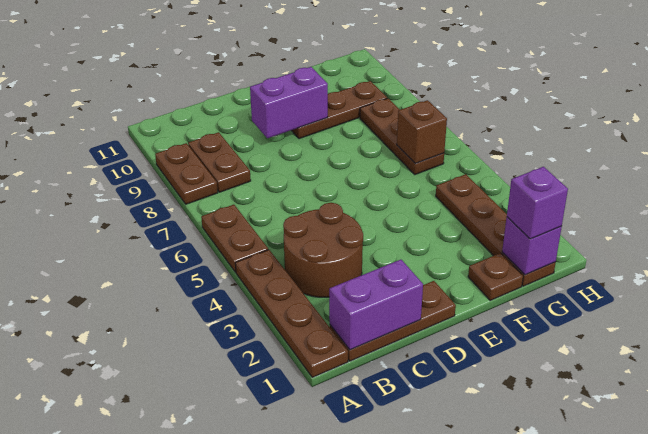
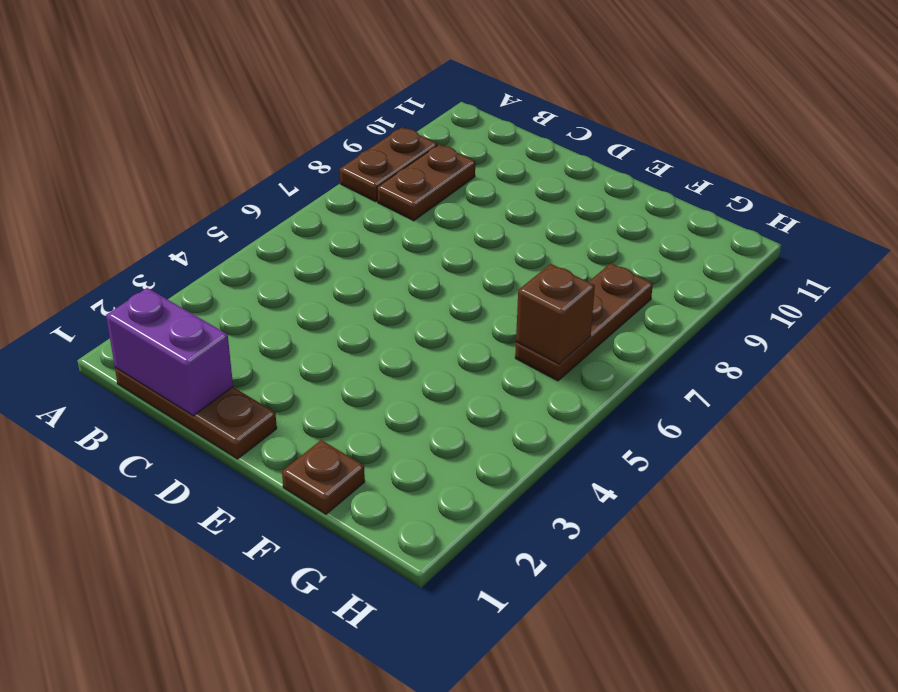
none -> brown plate A1:A4 level 1
none -> brown plate A5:A6 level 1
none -> brown round brick B3:C4 level 1

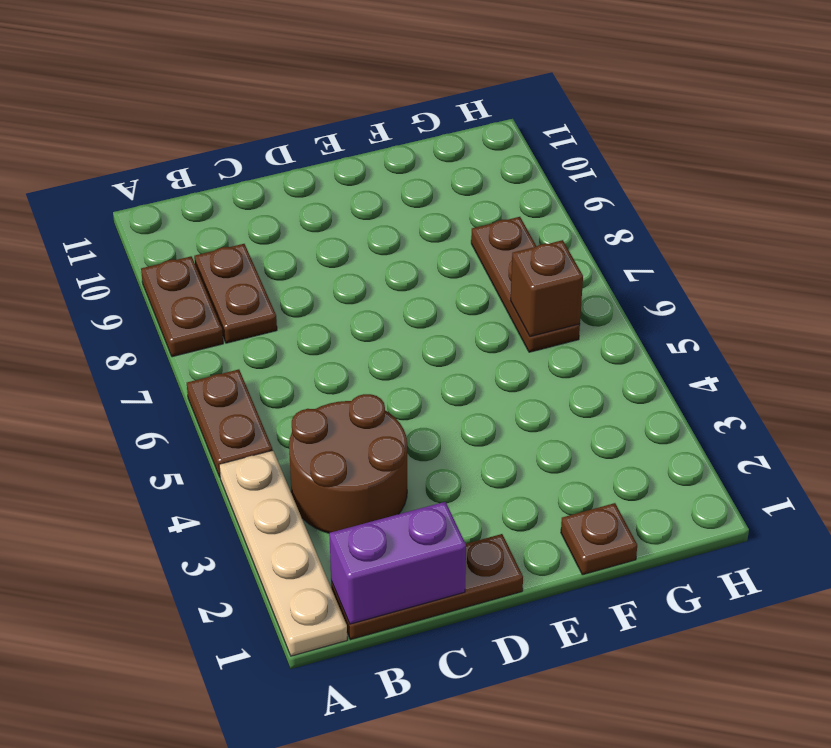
tan plate A1:A4 level 1 -> brown plate A1:A4 level 1
none -> brown plate E9:G9 level 1
none -> brown plate G1:G4 level 1
none -> purple brick D9:E9 level 2

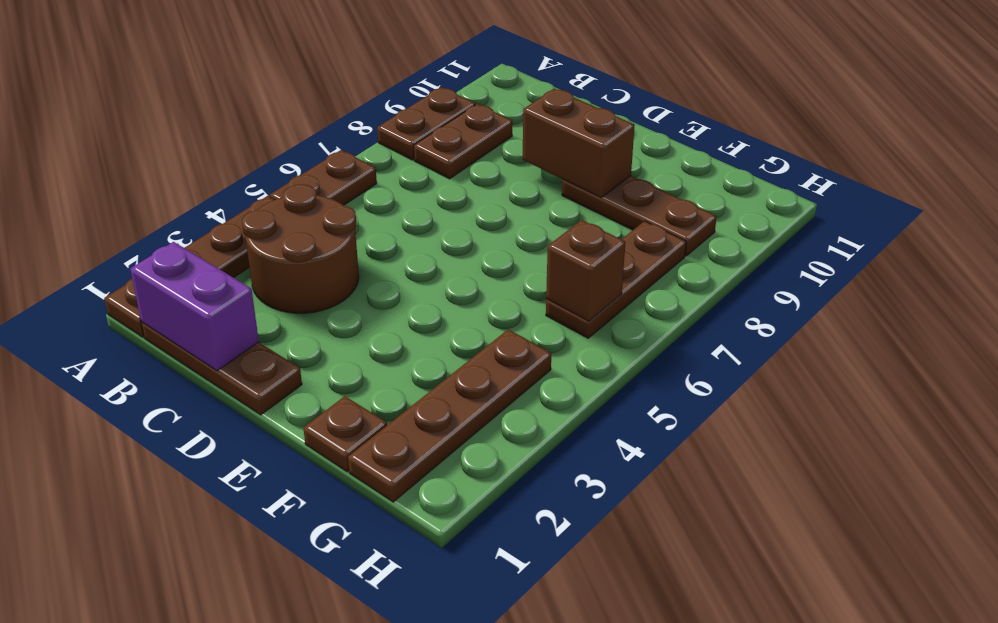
brown brick D9:E9 level 2 -> purple brick D9:E9 level 2
none -> purple brick G1 level 2
none -> purple brick G1 level 3

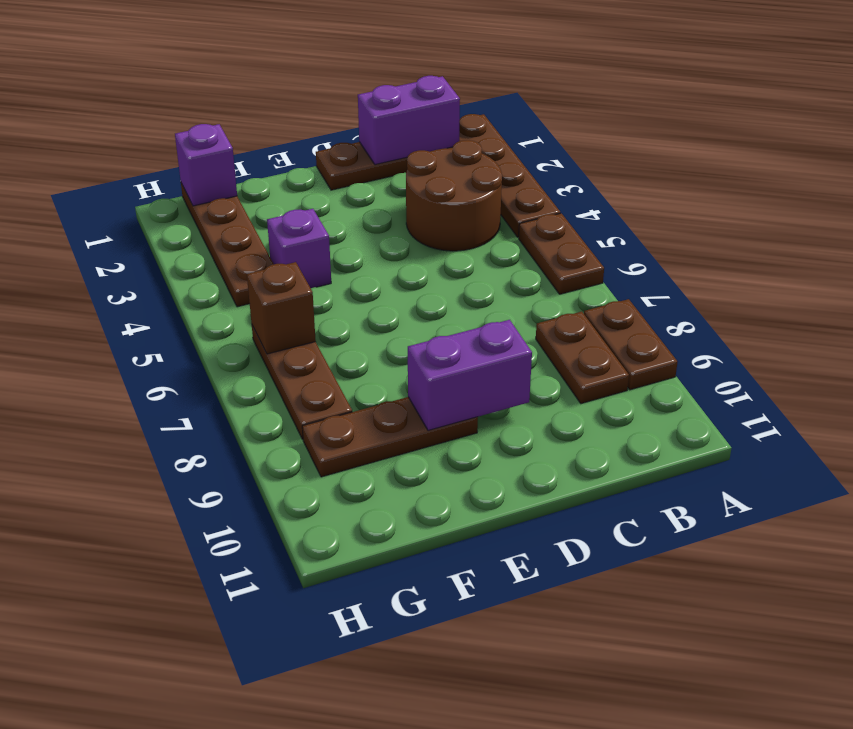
purple brick F4 level 1 -> purple brick G1 level 3
none -> brown plate F1 level 1

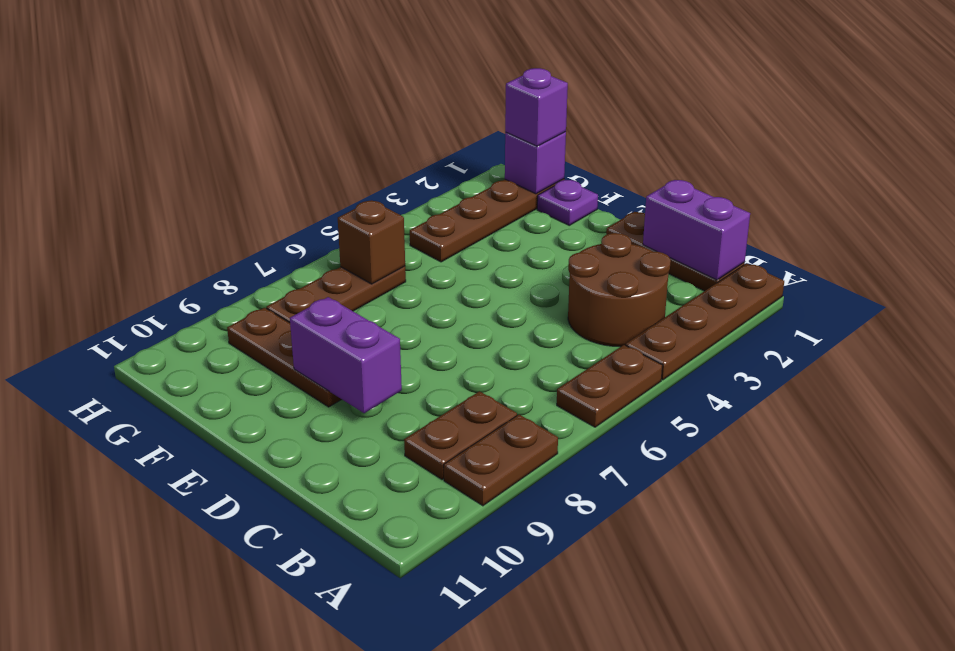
purple plate F1 level 1 -> brown plate F1 level 1

